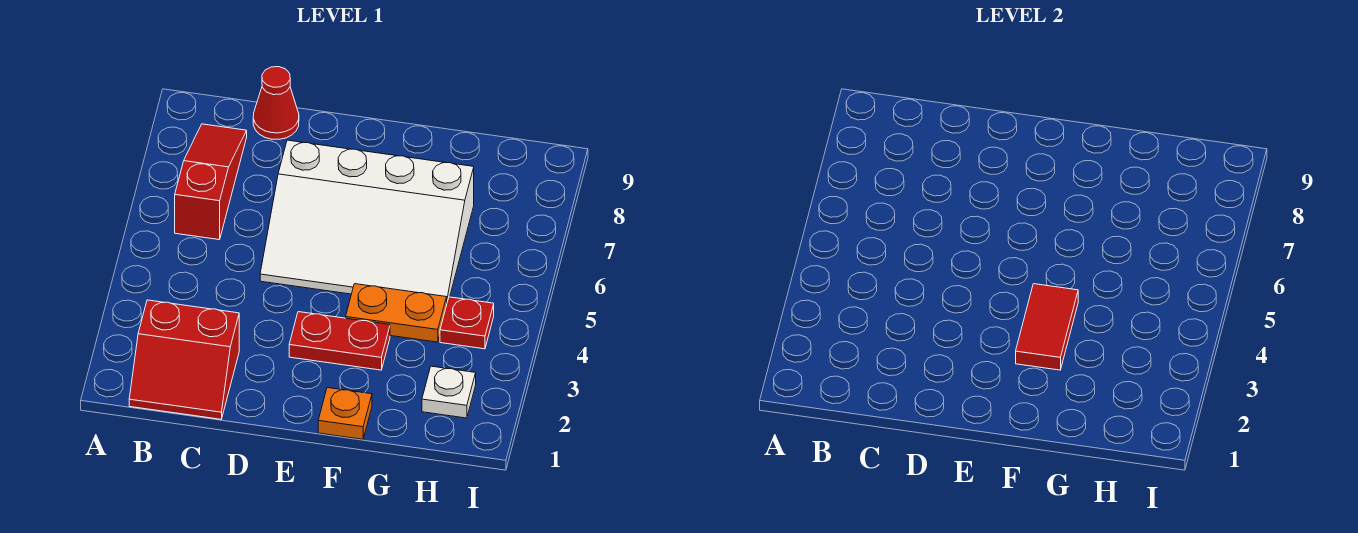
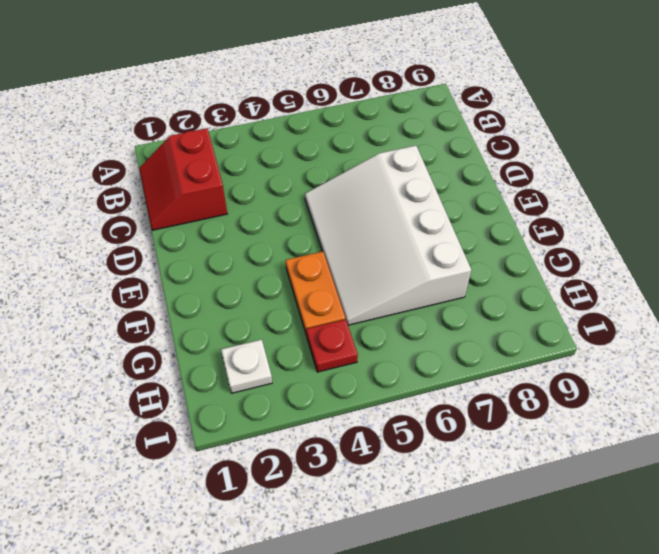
none -> red slope B6:B8 level 1 top 6
none -> red cone C9 level 1

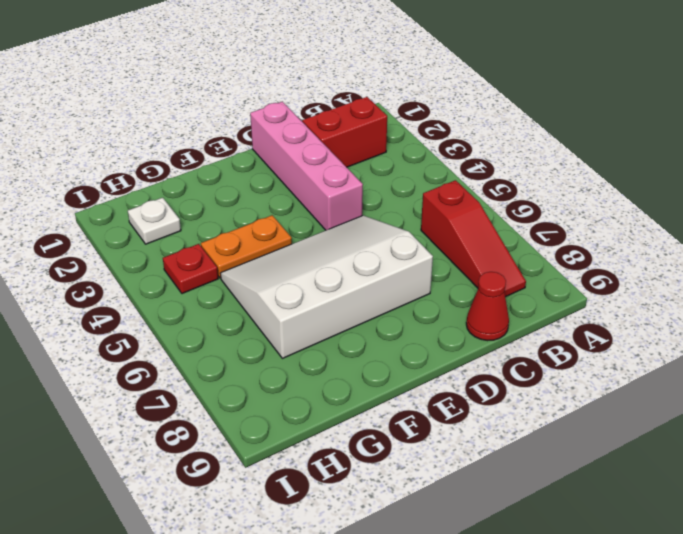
pink brick D1:D4 level 1 -> none
none -> red plate E3:F3 level 1
none -> orange plate F1 level 1

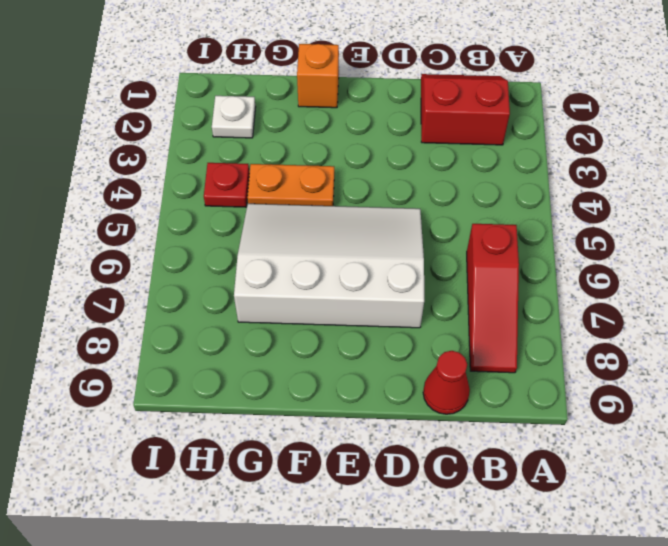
orange brick F1 level 1 -> orange plate F1 level 1
none -> red plate E3:F3 level 1
none -> red tile F3:F4 level 2

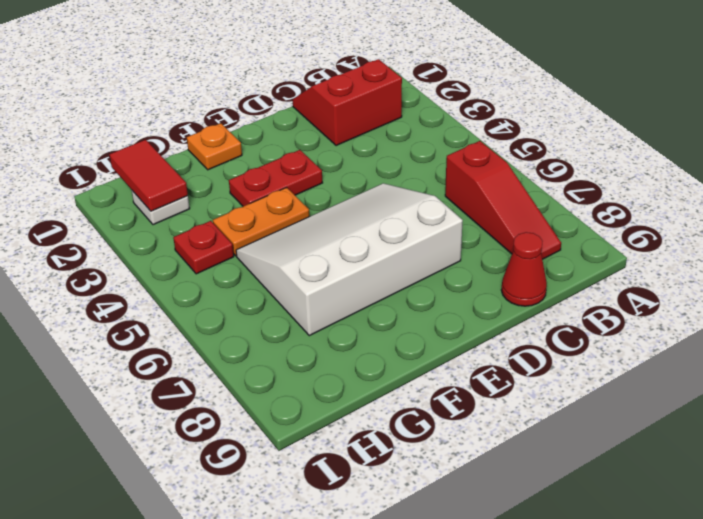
red tile H1:H2 level 2 -> red tile F3:F4 level 2

